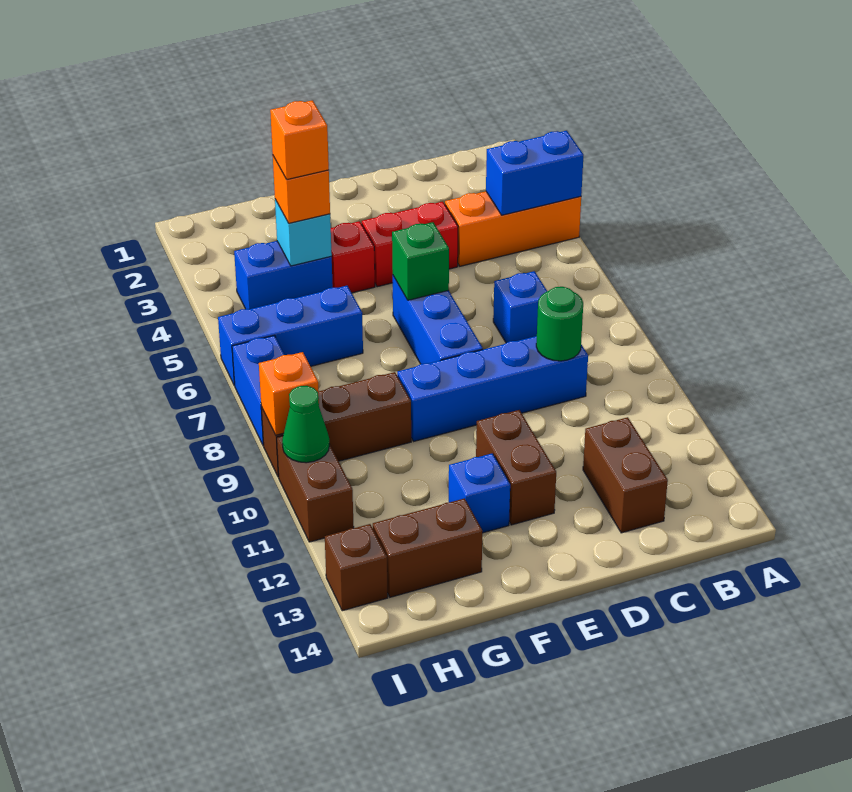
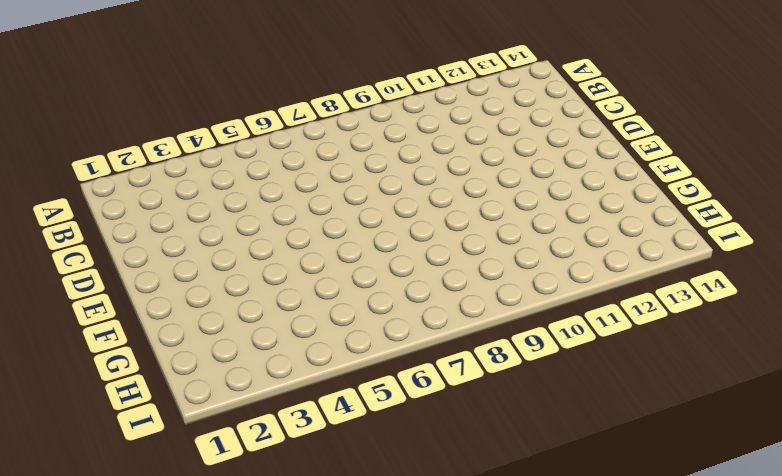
none -> orange brick A4:C4 level 1
none -> blue brick C7 level 1
none -> blue brick C9:F9 level 1

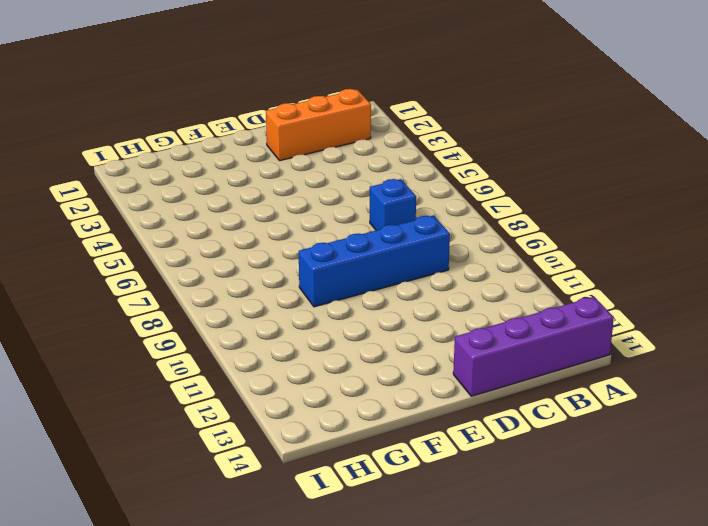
purple brick A14:D14 level 1 -> none
orange brick B2:D2 level 1 -> orange brick A4:C4 level 1
none -> brown brick C12:C13 level 1
none -> red brick D4:E4 level 1
none -> blue brick E6:E8 level 1

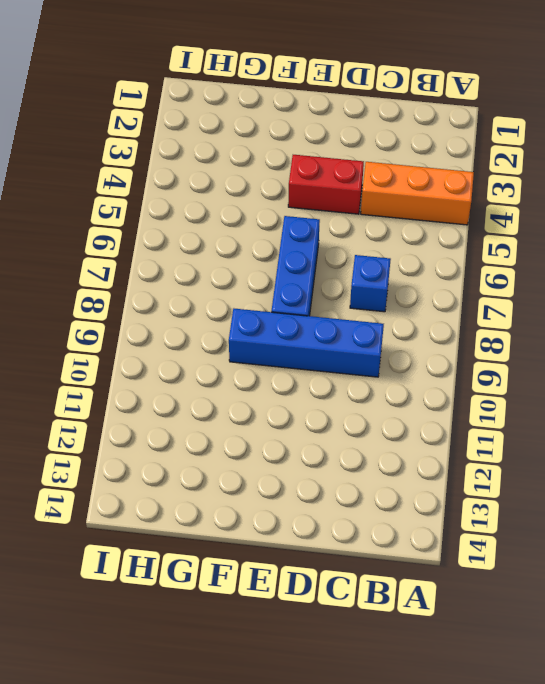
none -> brown brick C12:C13 level 1
none -> brown brick E11:E12 level 1
none -> red brick F4 level 1

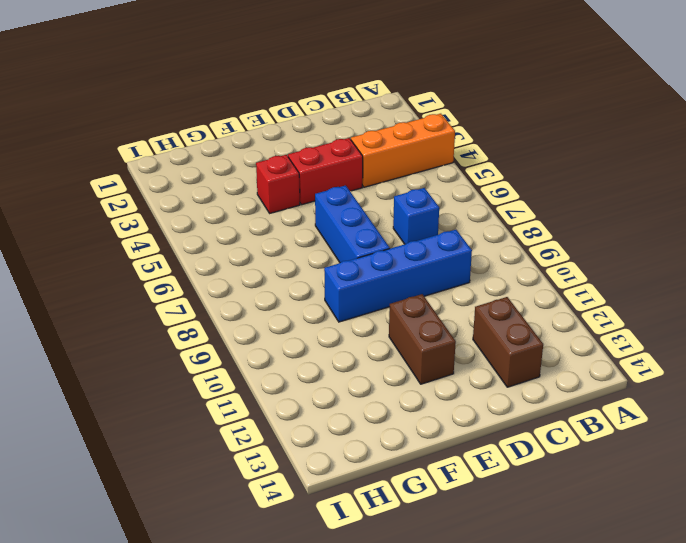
none -> blue brick F12 level 1
none -> blue brick G4:H4 level 1
none -> blue brick G6:I6 level 1

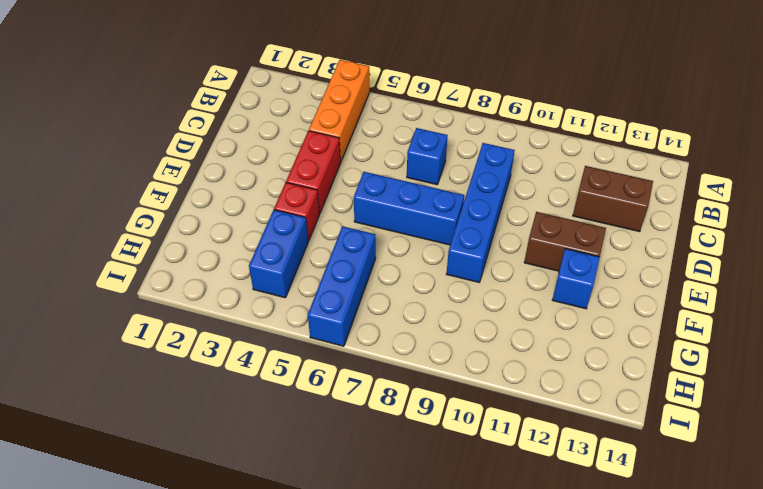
none -> brown brick G9:I9 level 1
none -> brown brick G13:H13 level 1
none -> blue brick I7:I8 level 1

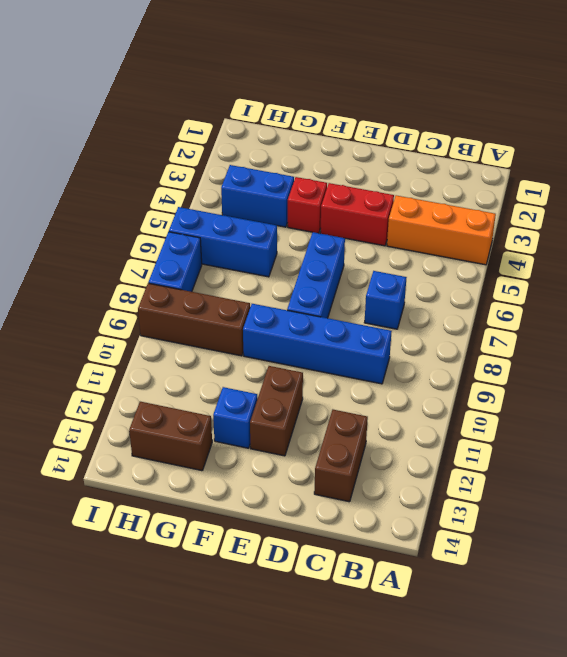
none -> brown brick I10:I11 level 1
none -> brown brick I13 level 1
none -> blue brick A4:B4 level 2

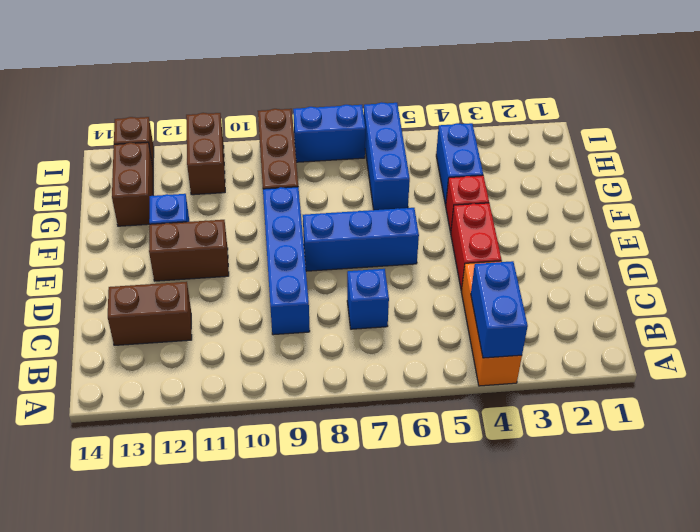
brown brick H11:I11 level 1 -> brown brick I10:I11 level 1
none -> green round brick C9 level 2
none -> green brick E6 level 2
none -> cyan brick G4 level 2

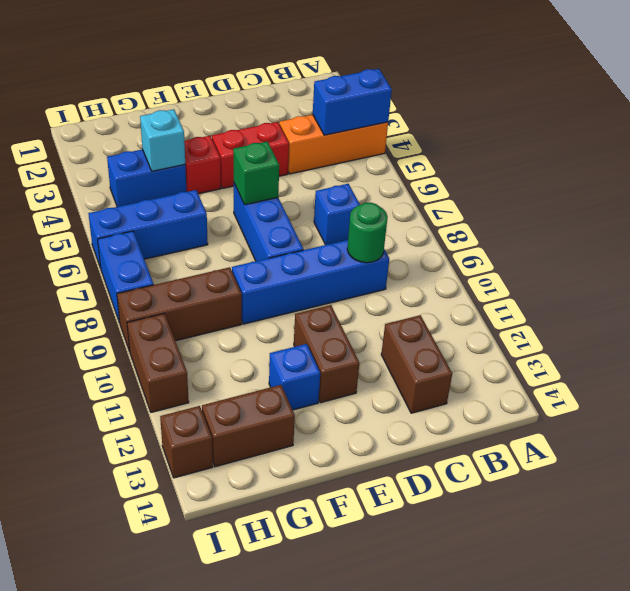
none -> orange brick I9 level 2
none -> green cone I10 level 2
none -> orange brick G4 level 3

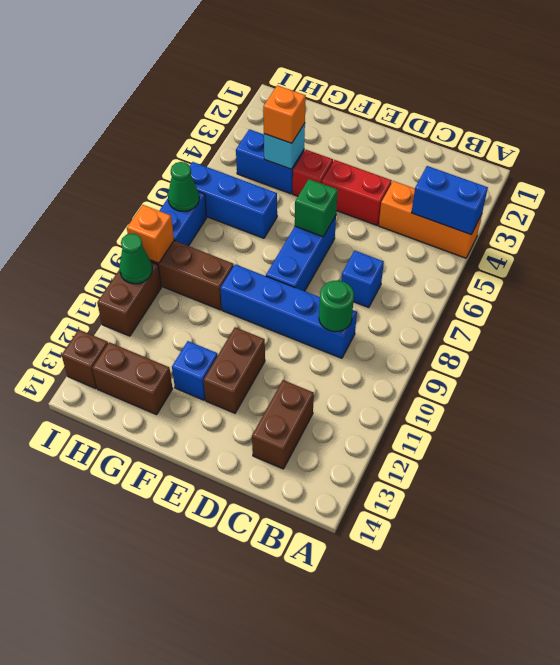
green cone I7 level 2 -> none
none -> orange brick G4 level 4

